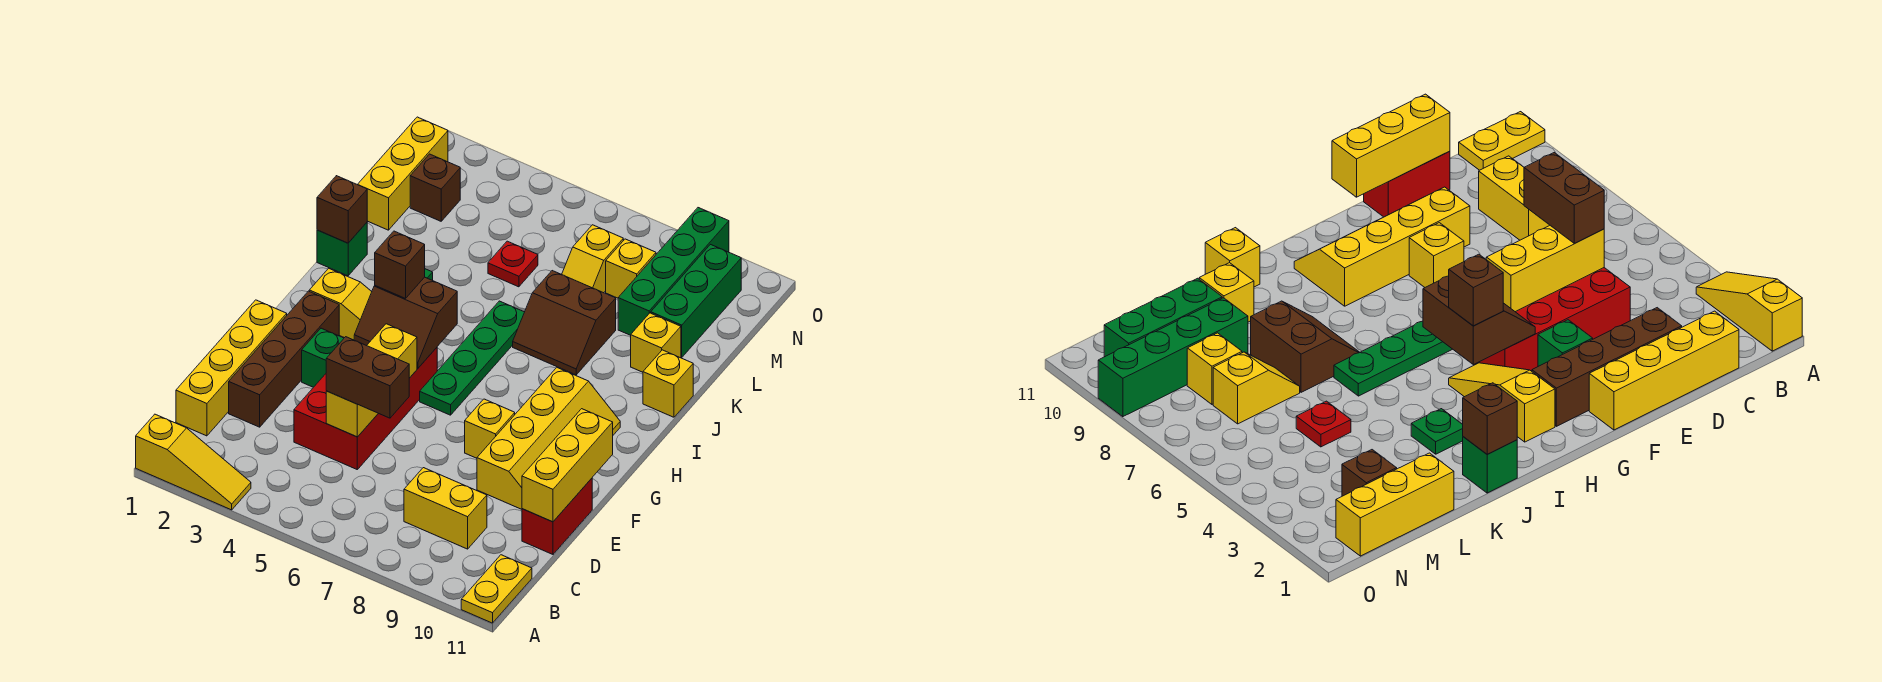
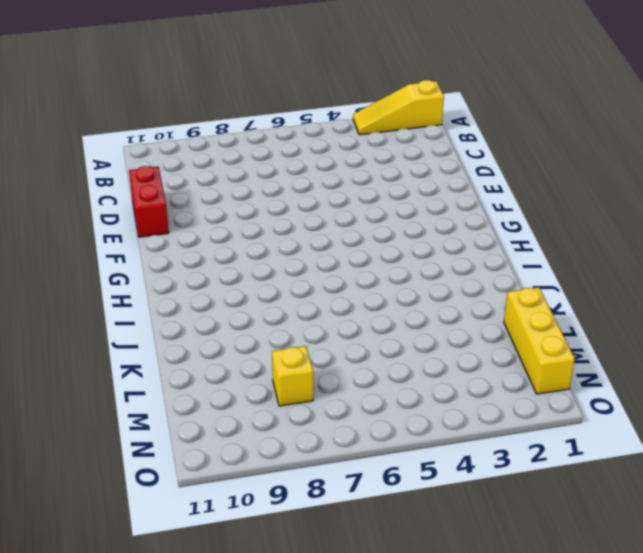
none -> yellow plate A11:B11 level 1
none -> yellow brick C1:F1 level 1
none -> yellow brick C8:C9 level 1
none -> brown brick D2:G2 level 1

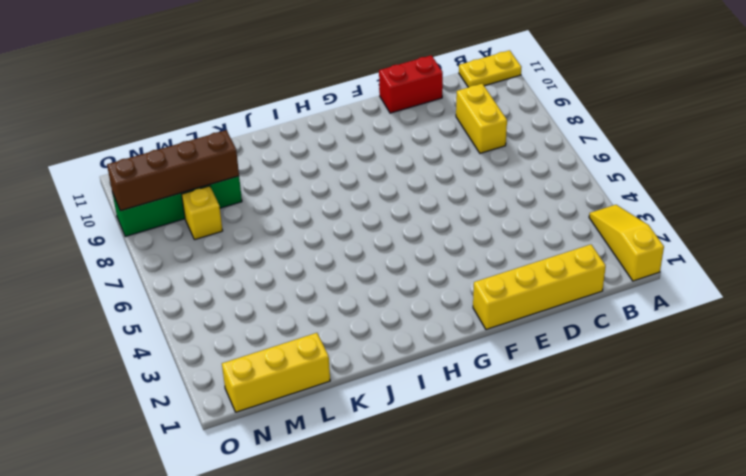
brown brick L9:O9 level 2 -> brown brick D2:G2 level 1
none -> red brick D4:G5 level 1
none -> yellow slope E9:H10 level 1 top 9
none -> green brick F3 level 1
none -> yellow brick F8 level 1

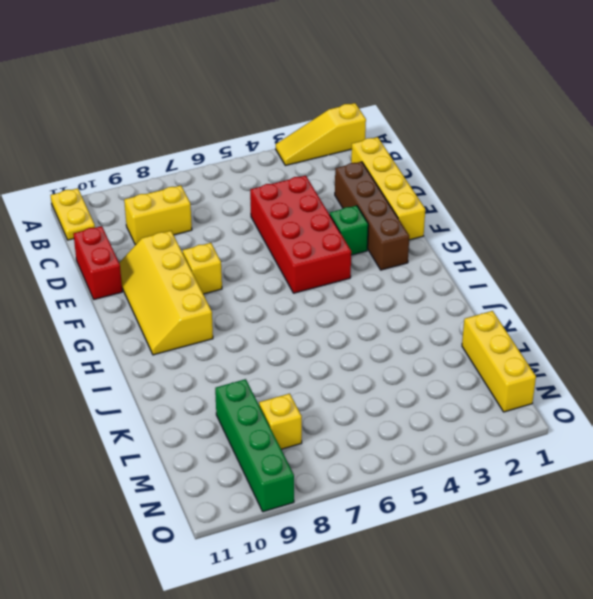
none -> green plate G6:J6 level 1
none -> yellow slope H2:H4 level 1 top 2
none -> green brick J1 level 1
none -> green plate J3 level 1

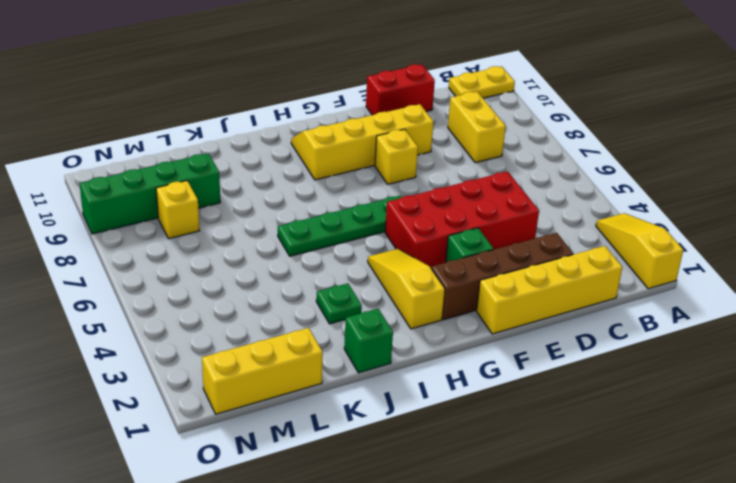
none -> brown slope J7:K8 level 1 top K
none -> yellow brick J11 level 1
none -> yellow brick K10 level 1
none -> red plate L5 level 1

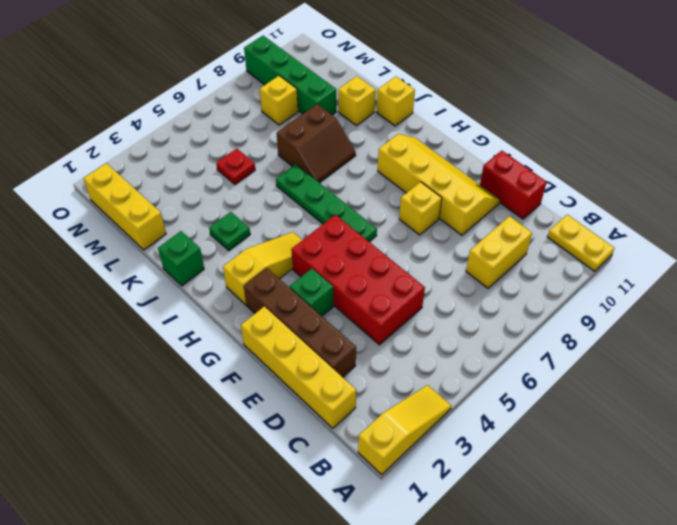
none -> yellow slope L7:M7 level 1 top M
none -> green brick L10:N10 level 1
none -> brown brick M2 level 1
none -> yellow brick D5:F5 level 2

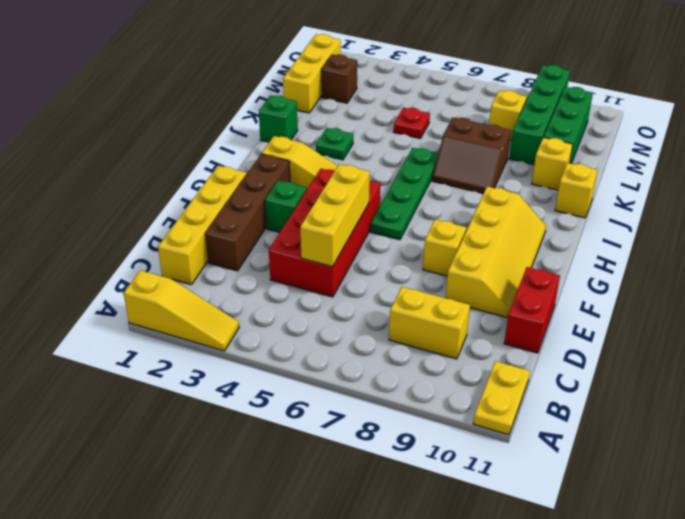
none -> yellow slope L7:M7 level 1 top M
none -> yellow brick D11:F11 level 2
none -> brown slope G4:H5 level 2 top H
none -> brown brick J1 level 2

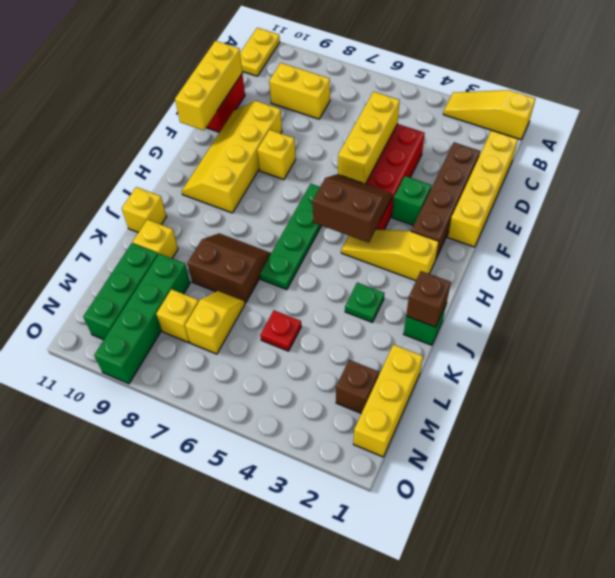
none -> brown brick D5:D6 level 3
none -> brown brick H4 level 3

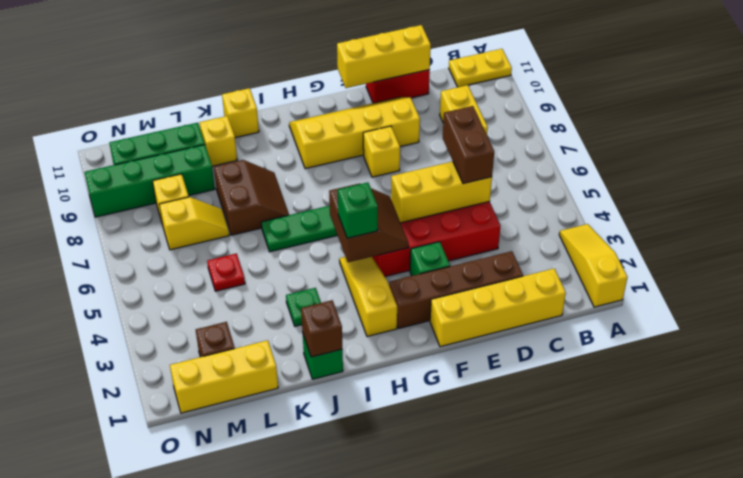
green brick H4 level 3 -> brown brick H4 level 3

